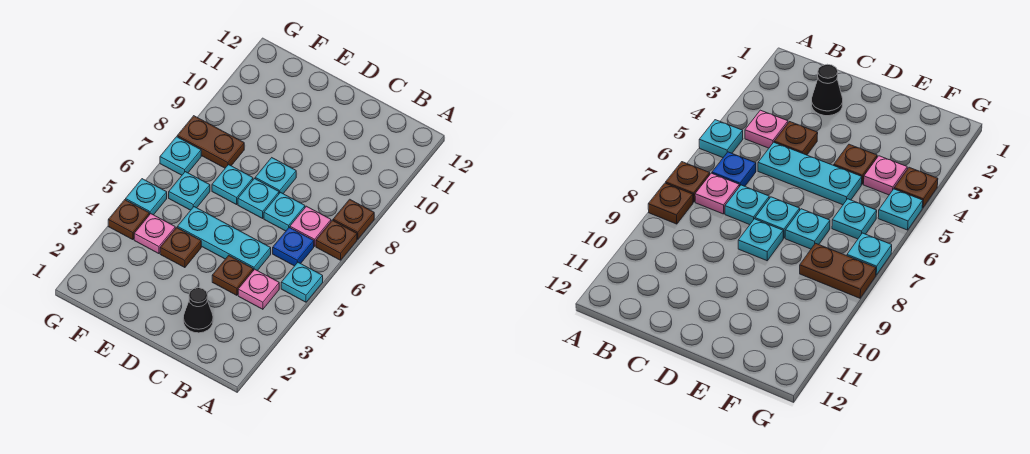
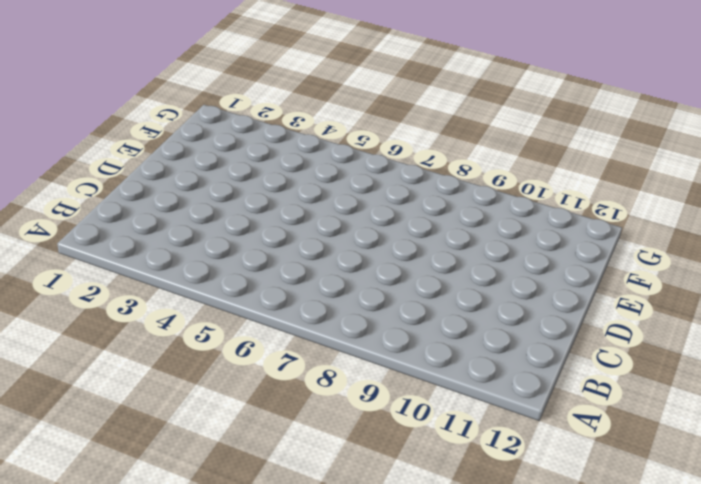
none -> cyan plate A5 level 1
none -> brown plate A7 level 1
none -> brown plate A8 level 1

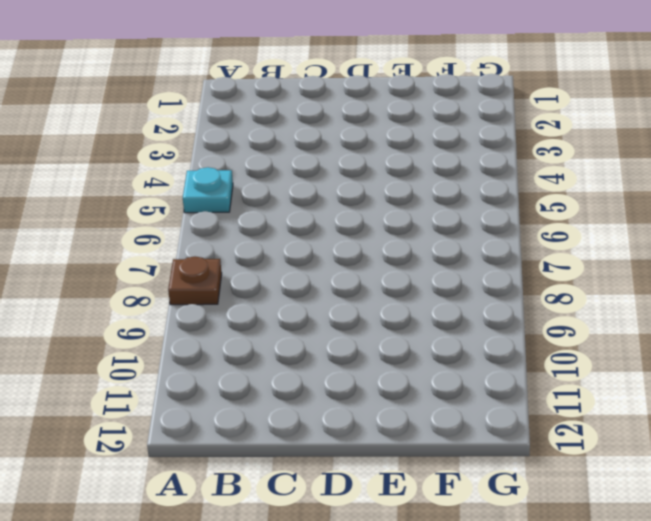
none -> brown plate A7 level 1
none -> pink plate B4 level 1
none -> blue plate B6 level 1

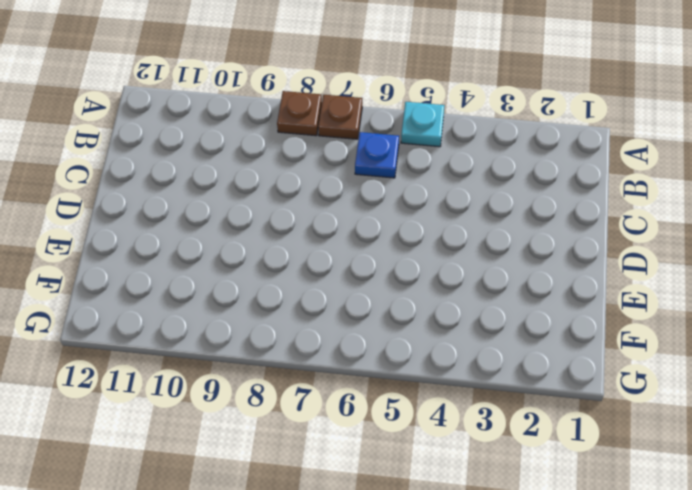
none -> pink plate B4 level 1
none -> pink plate B7 level 1
none -> black cone C2 level 1

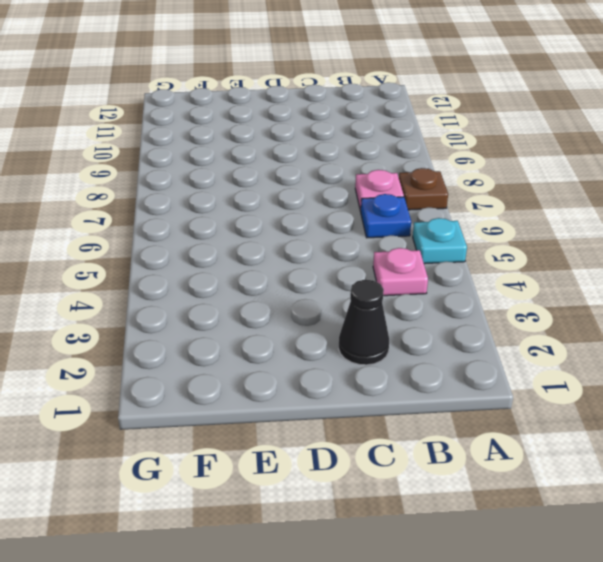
none -> brown plate A8 level 1
none -> brown plate C4 level 1
none -> cyan plate C5:E5 level 1

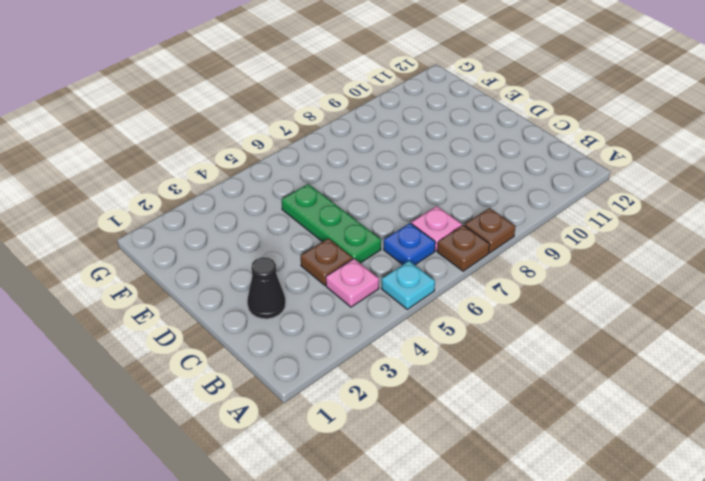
green plate C5:E5 level 1 -> cyan plate C5:E5 level 1
none -> cyan plate C7 level 1
none -> cyan plate D7 level 1
none -> cyan plate D8 level 1

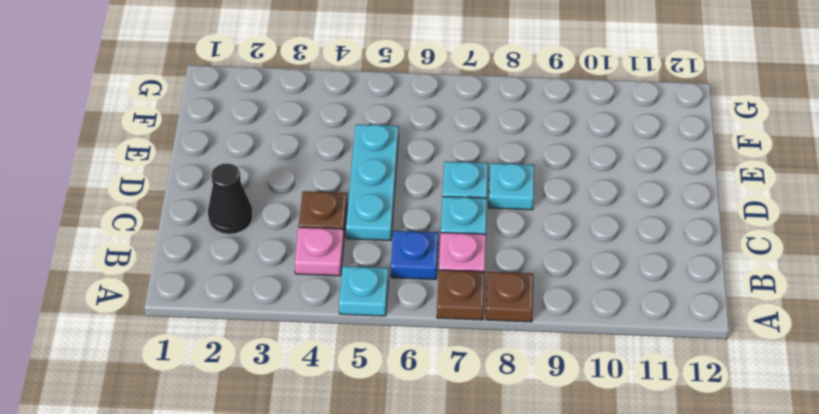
none -> brown plate E4 level 1
none -> cyan plate E7 level 1
none -> pink plate F4 level 1

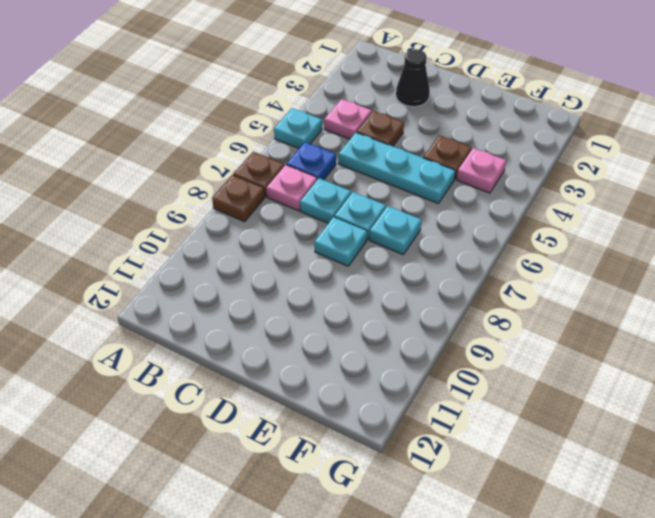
none -> cyan plate F6 level 1
none -> brown plate F8:G8 level 1
none -> brown plate G4 level 1

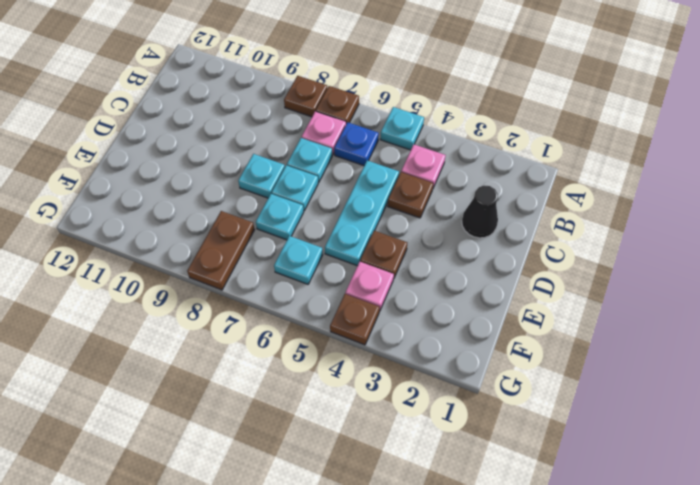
none -> cyan plate G5 level 1
none -> cyan plate G7 level 1

